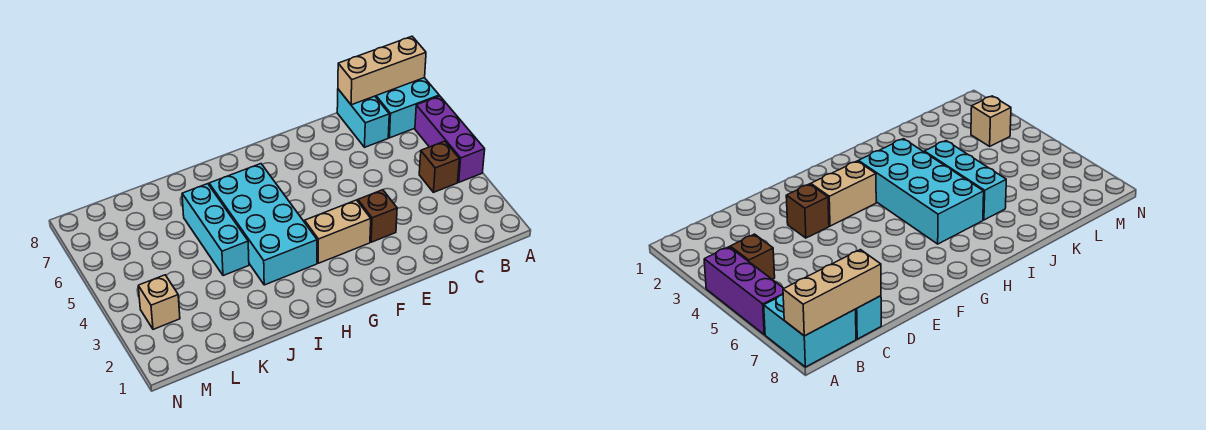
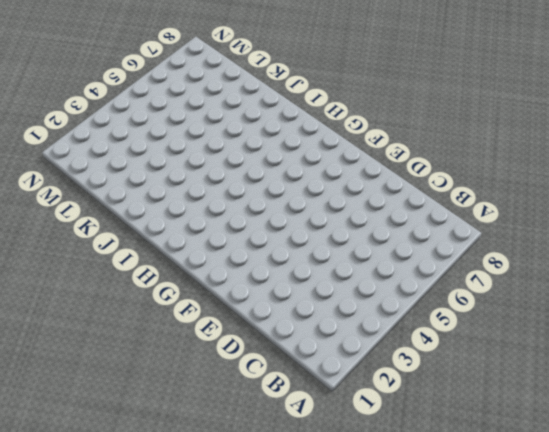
none -> purple brick A4:A6 level 1
none -> cyan brick A7:B8 level 1

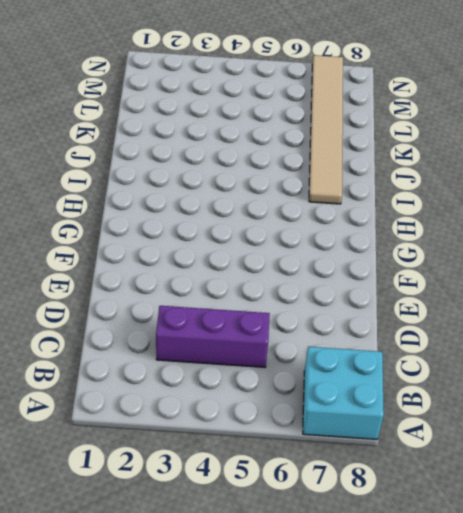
purple brick C3:C5 level 1 -> purple brick A4:A6 level 1
tan tile I7:N7 level 1 -> none
none -> brown brick B4 level 1
none -> cyan brick C7:C8 level 1

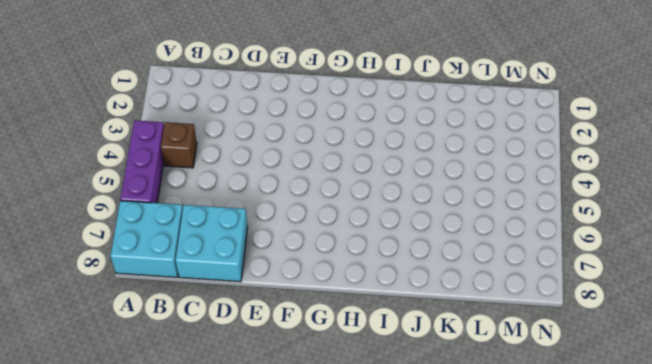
cyan brick C7:D8 level 1 -> cyan brick C7:C8 level 1
none -> brown brick E3 level 1
none -> tan brick F3:G3 level 1

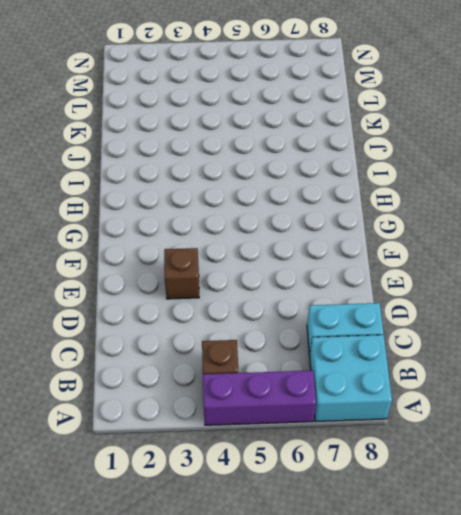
none -> tan brick F3:G3 level 1
none -> cyan brick H3:I6 level 1

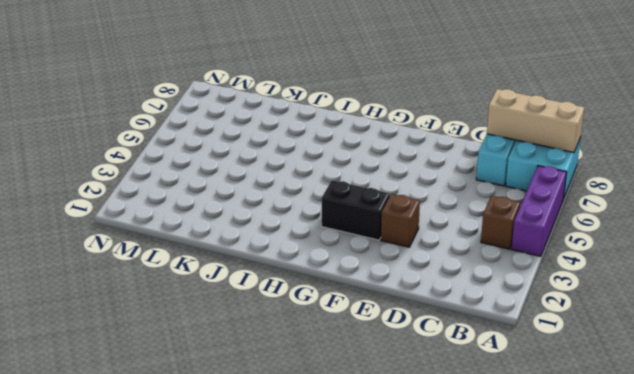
black brick F3:G3 level 1 -> tan brick F3:G3 level 1
none -> cyan brick H3:I6 level 1
none -> cyan brick J4:J6 level 1

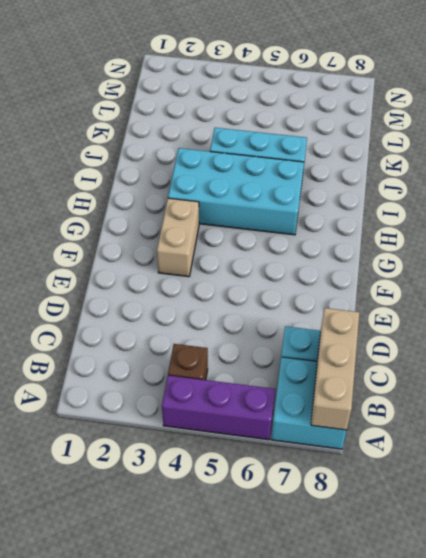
none -> brown brick E3 level 1
none -> tan brick M3 level 1

